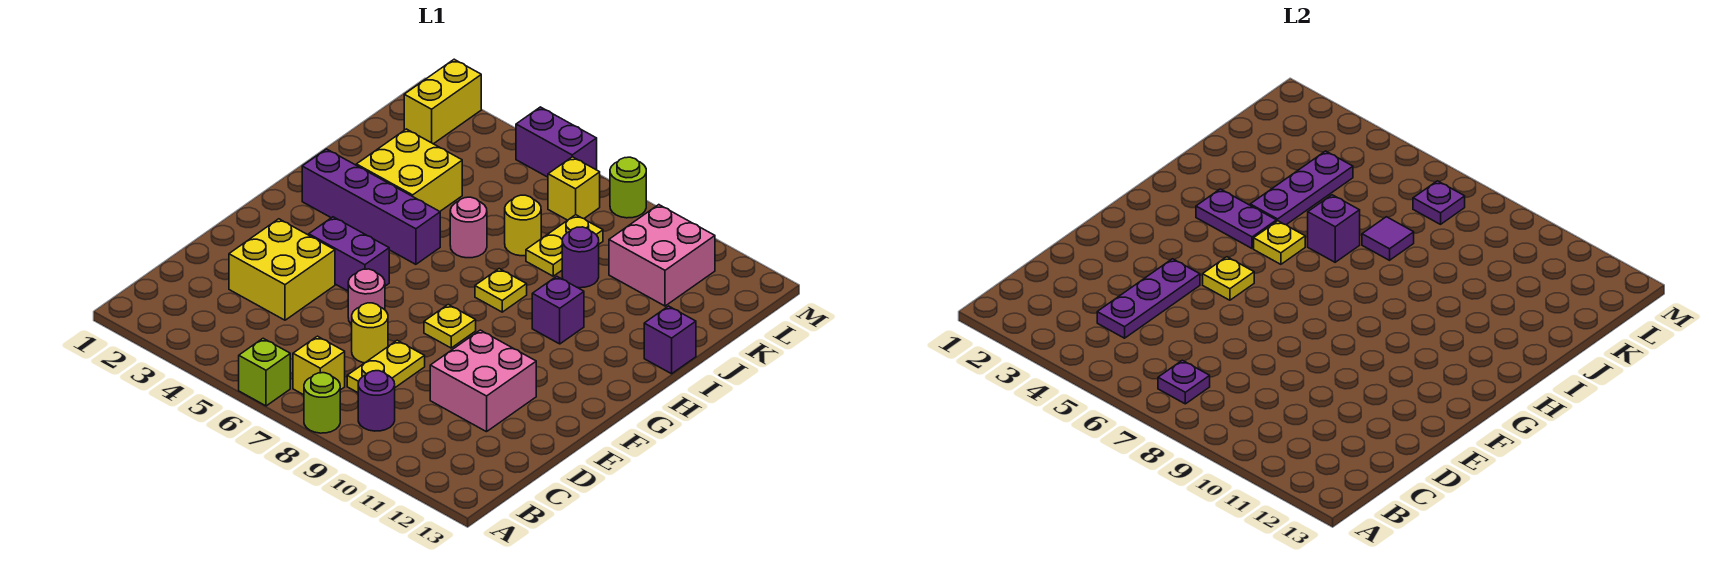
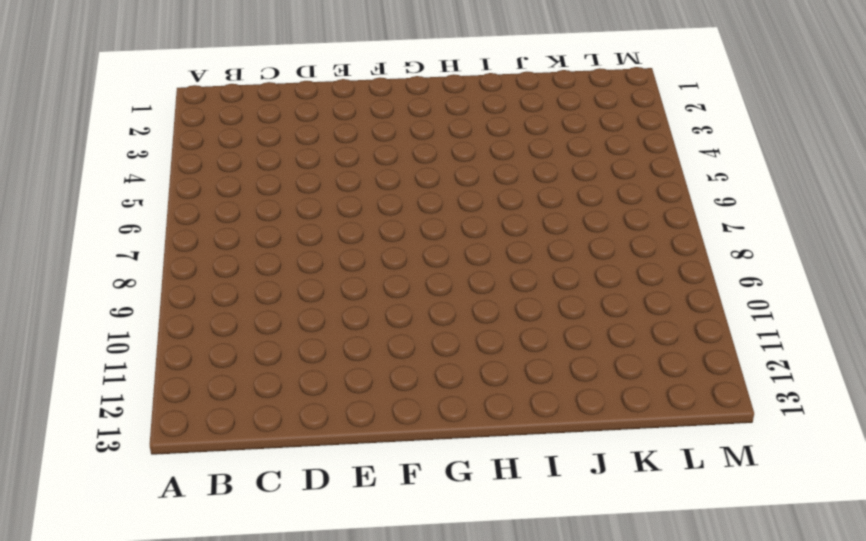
none -> lime brick A6 level 1
none -> lime round brick A8 level 1
none -> yellow brick B7 level 1
none -> purple round brick B9 level 1

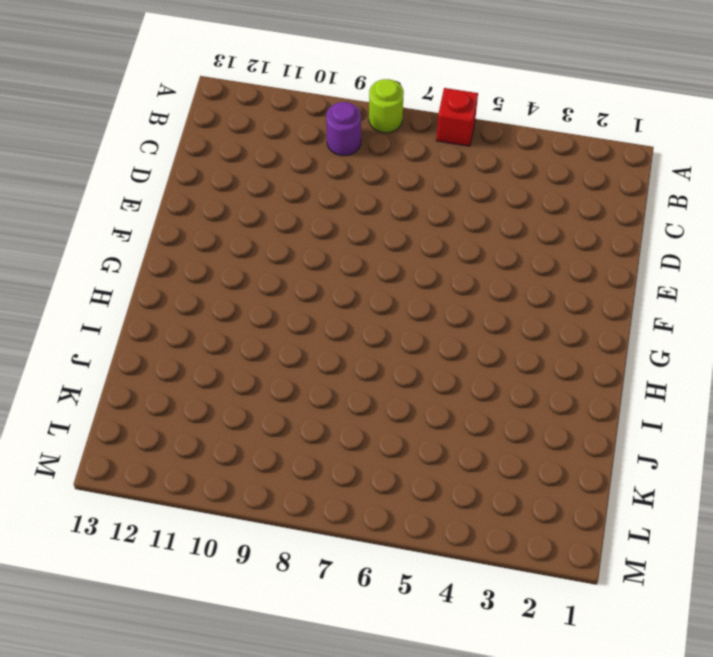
red brick A6 level 1 -> lime brick A6 level 1
none -> yellow brick B7 level 1
none -> yellow plate C8:D8 level 1
none -> yellow brick D3:E4 level 1
none -> yellow round brick D7 level 1

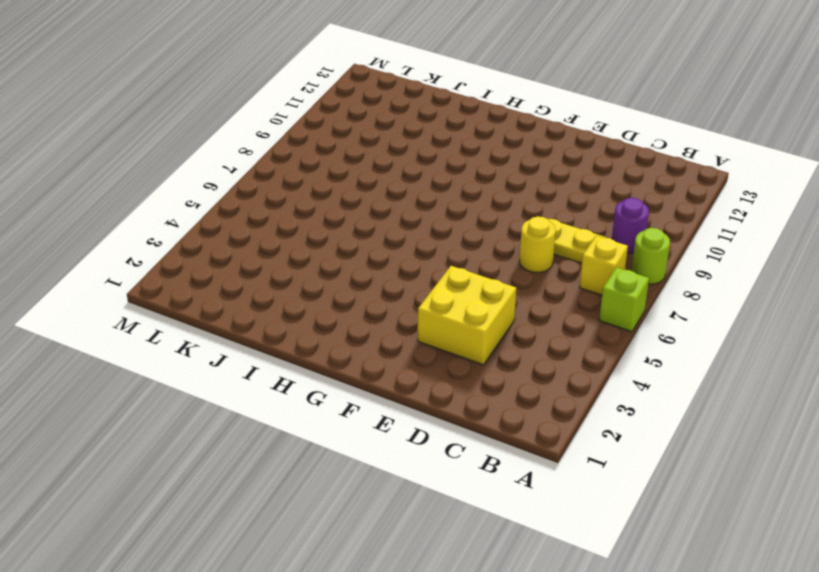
none -> pink brick D10:E11 level 1
none -> pink round brick E6 level 1
none -> purple brick F4:F5 level 1
none -> yellow plate F8 level 1

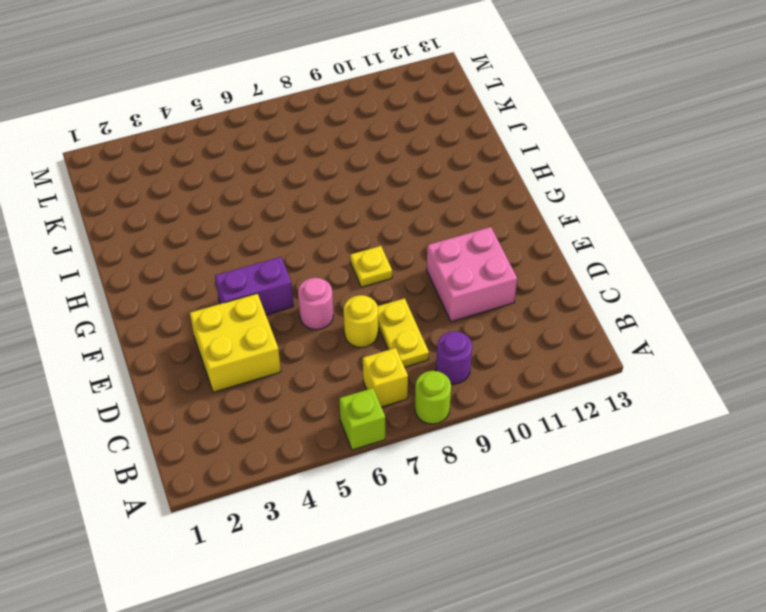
none -> purple brick H2:H5 level 1
none -> yellow plate H8 level 1
none -> purple brick H10 level 1
none -> yellow brick I3:J4 level 1

